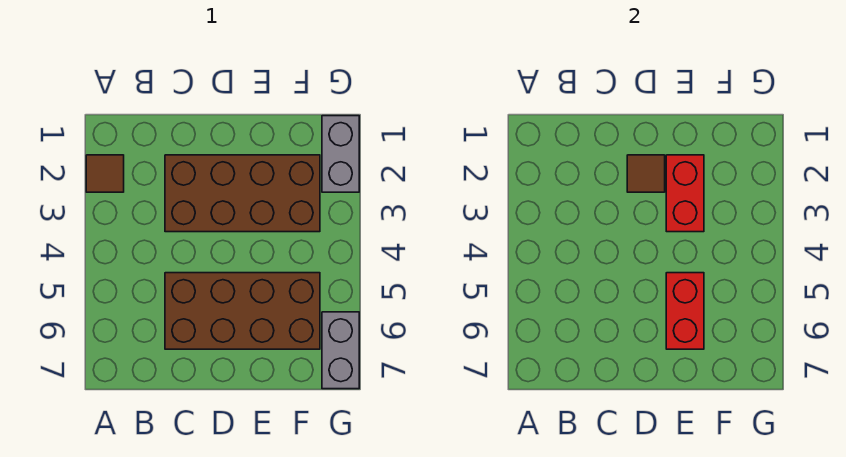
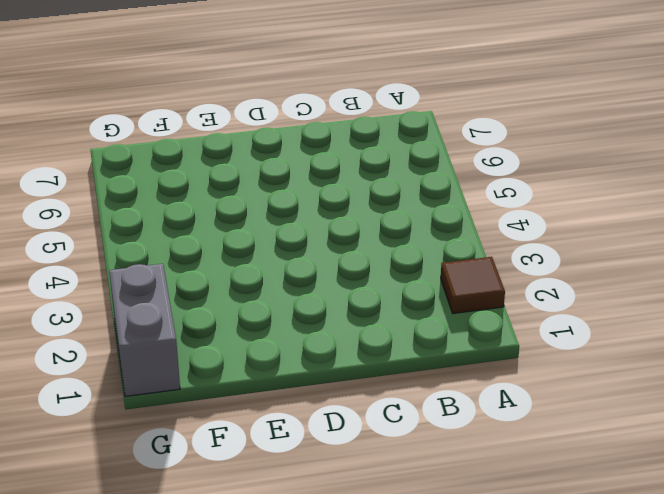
none -> brown brick C2:F3 level 1
none -> brown brick C5:F6 level 1

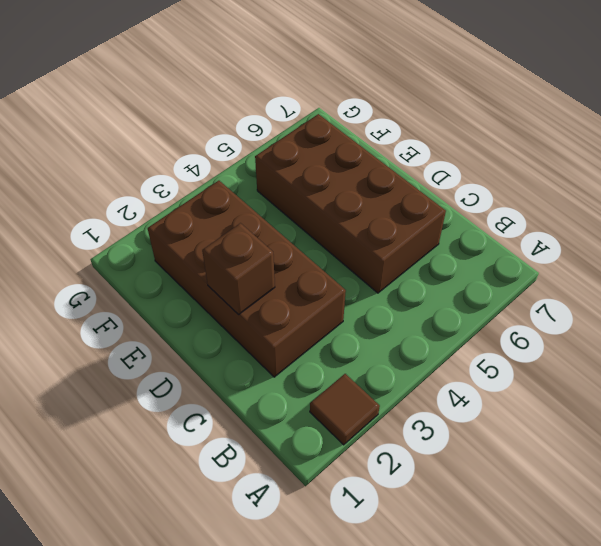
brown brick D2 level 2 -> brown tile D2 level 2
none -> grey brick G1:G2 level 1
none -> grey brick G6:G7 level 1

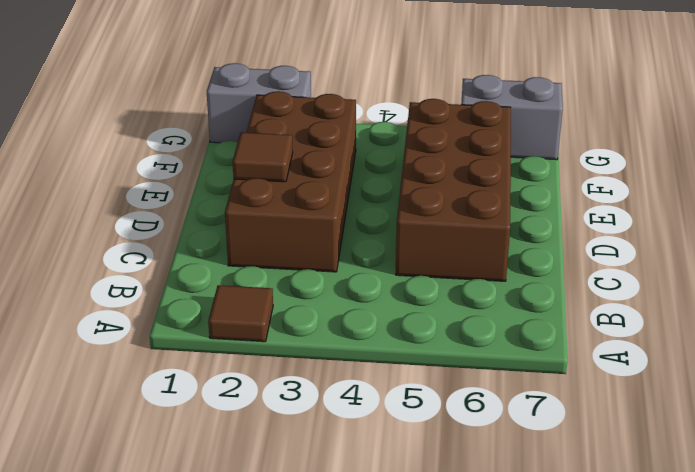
none -> red brick E2:E3 level 2
none -> red brick E5:E6 level 2

